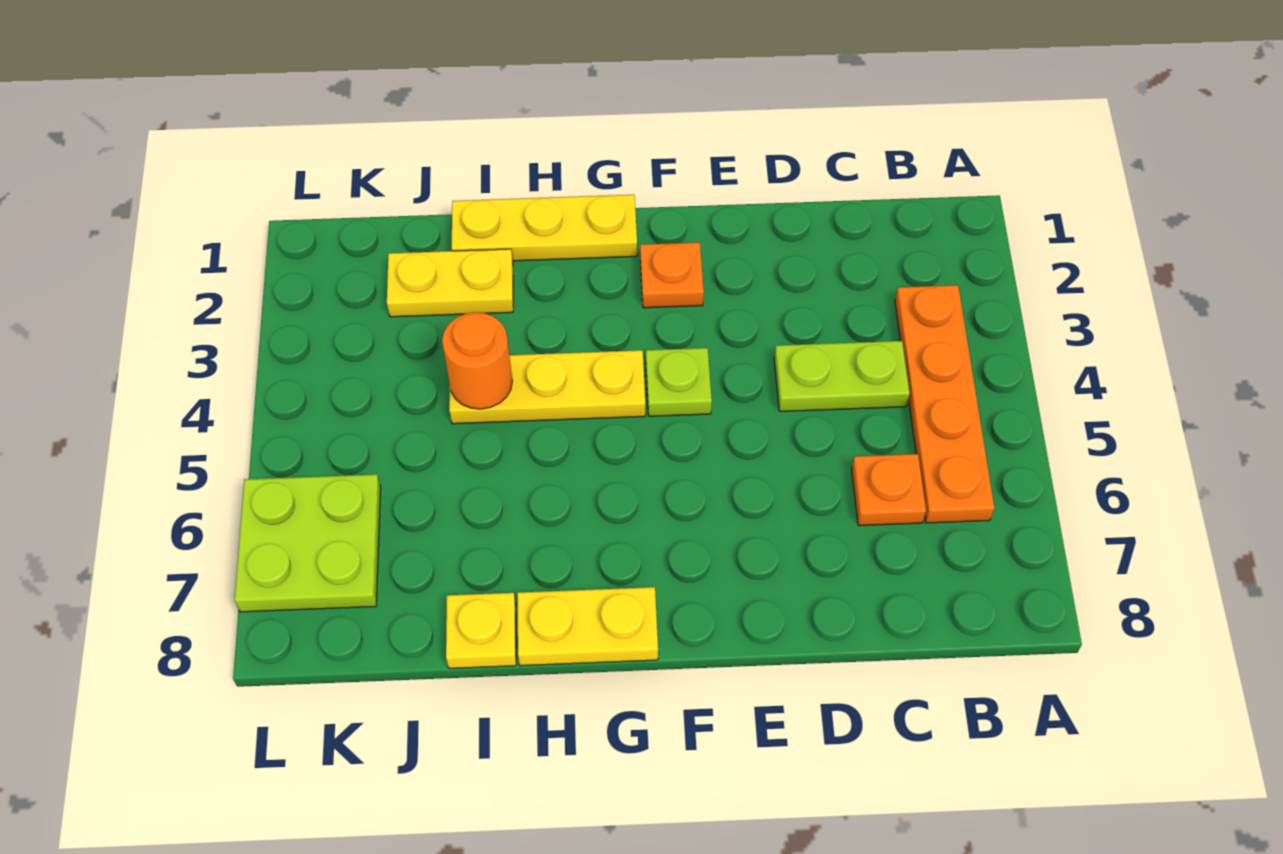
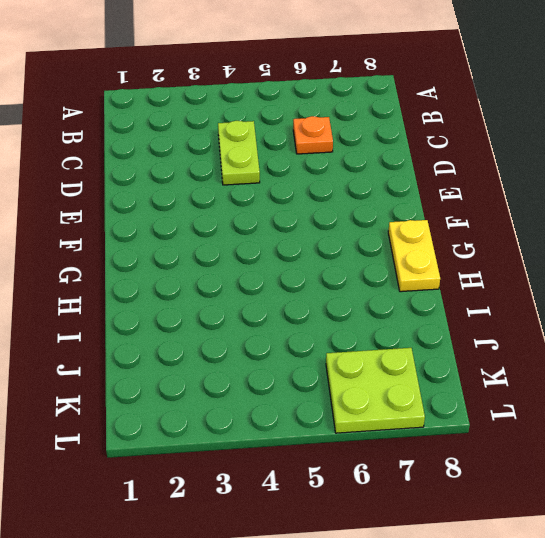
none -> orange plate B3:B6 level 1
none -> orange plate F2 level 1
none -> lime plate F4 level 1

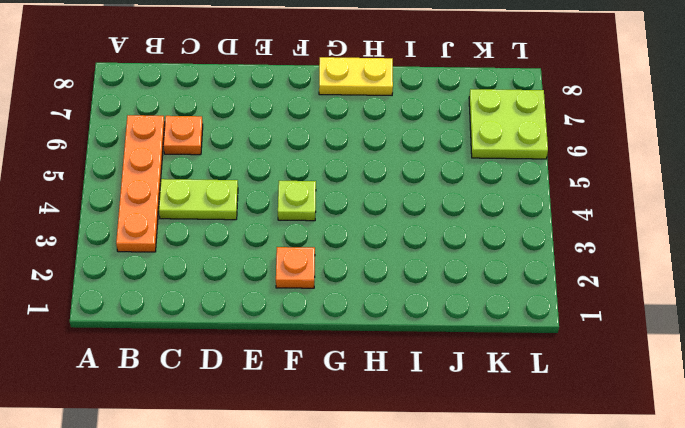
none -> yellow plate G1:I1 level 1
none -> yellow plate G4:I4 level 1
none -> yellow plate I2:J2 level 1

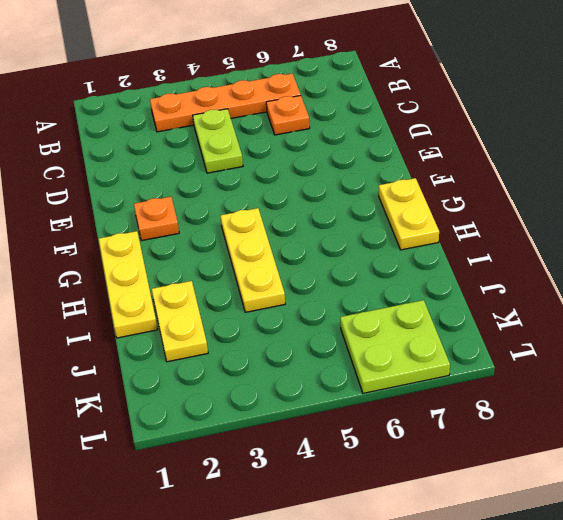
none -> lime plate F4 level 1
none -> yellow plate I8 level 1
none -> orange round brick I4 level 2

